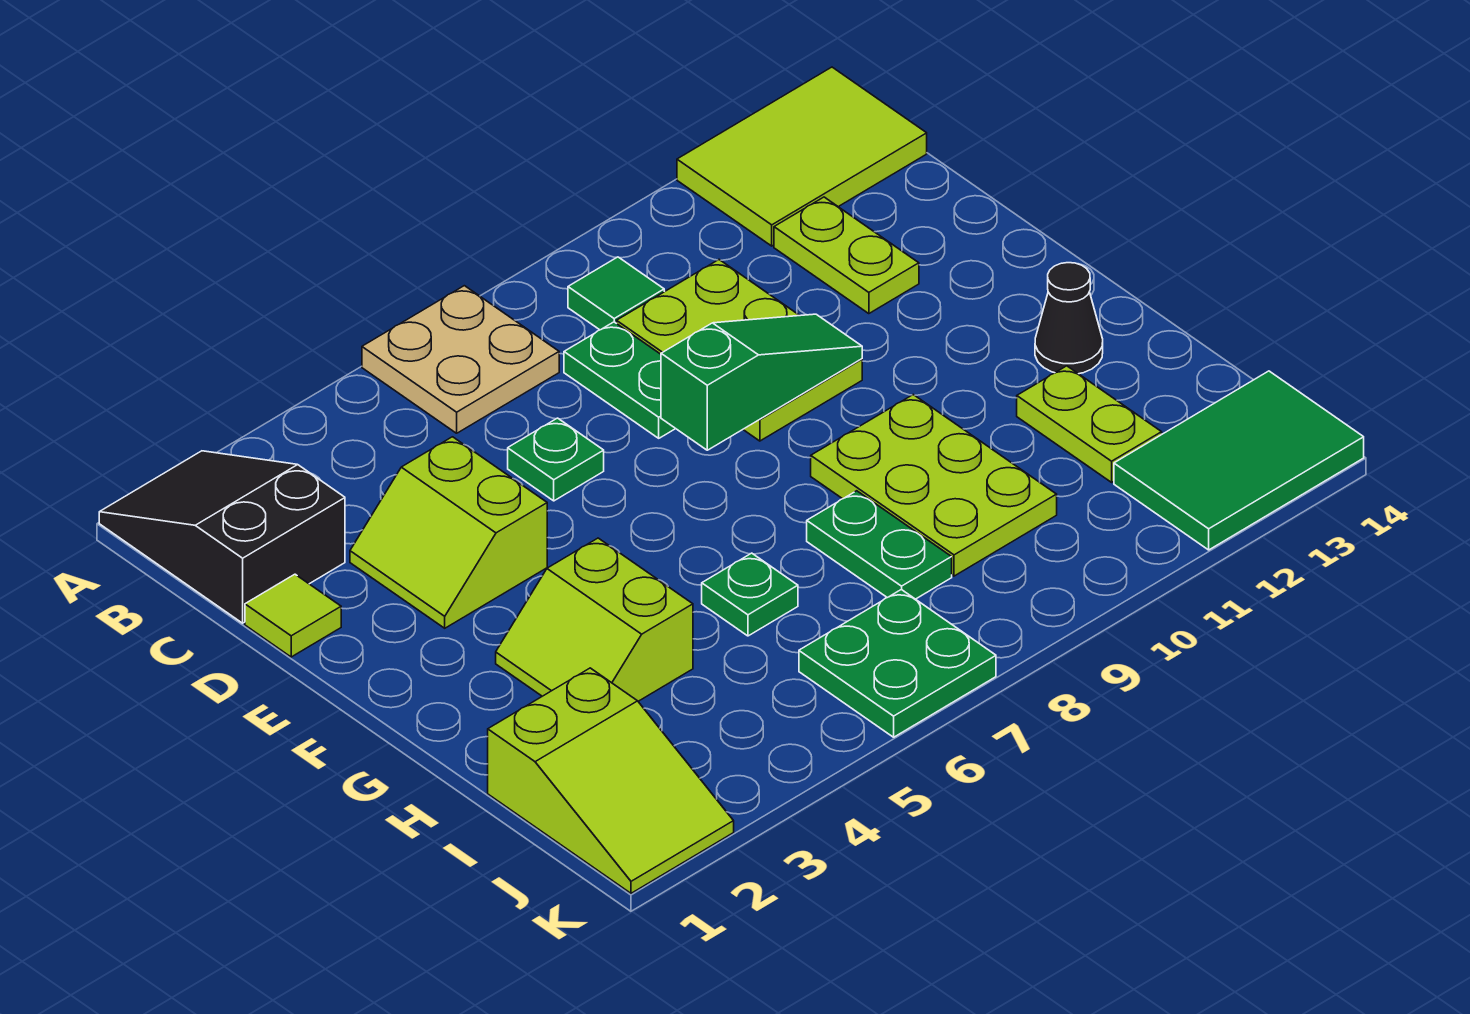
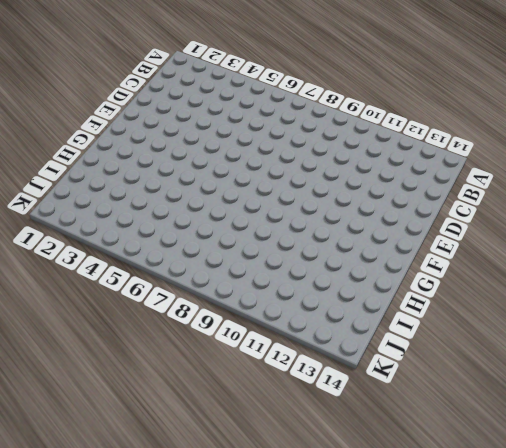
none -> black slope A1:C2 level 1 top C
none -> tan plate A6:B7 level 1
none -> lime tile A12:B14 level 1

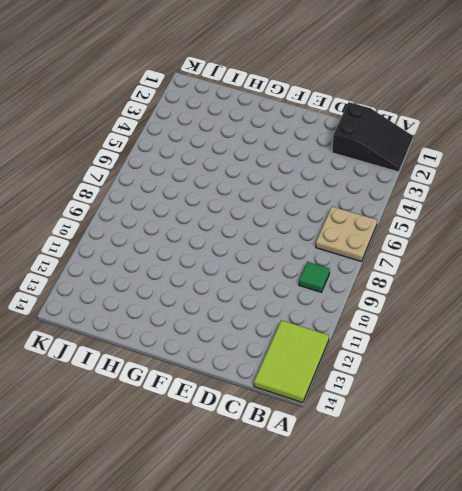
none -> green plate C8:D8 level 1
none -> lime plate C9:E10 level 1
none -> lime plate C12:D12 level 1

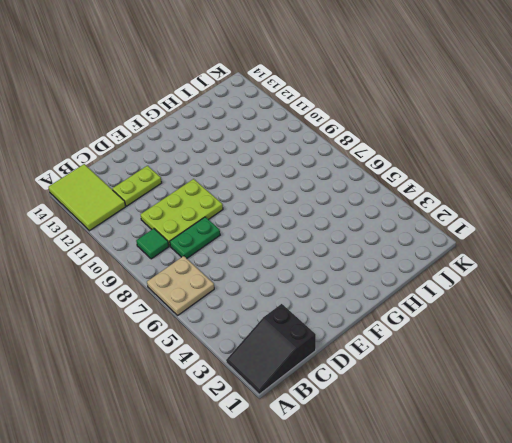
none -> lime tile D1 level 1
none -> lime slope D3:E4 level 1 top 4
none -> green plate D6 level 1

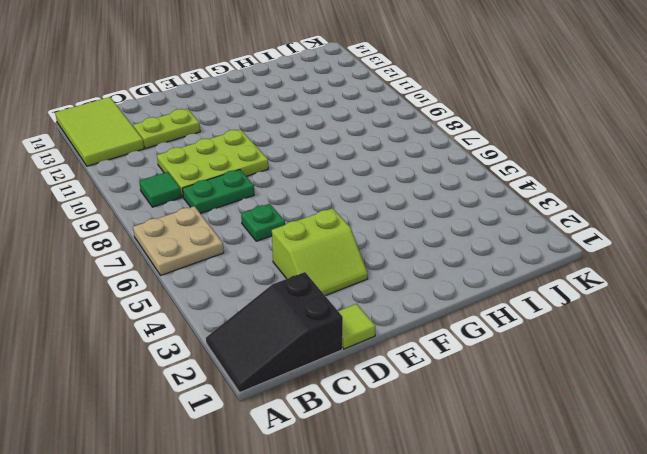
none -> lime slope G3:H4 level 1 top 4
none -> lime plate G9:I10 level 1
none -> black cone G13 level 1

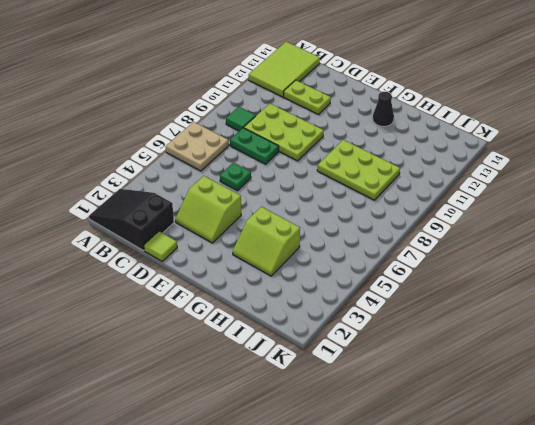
none -> green plate H6 level 1
none -> green plate H8:I8 level 1
none -> lime plate H12:I12 level 1

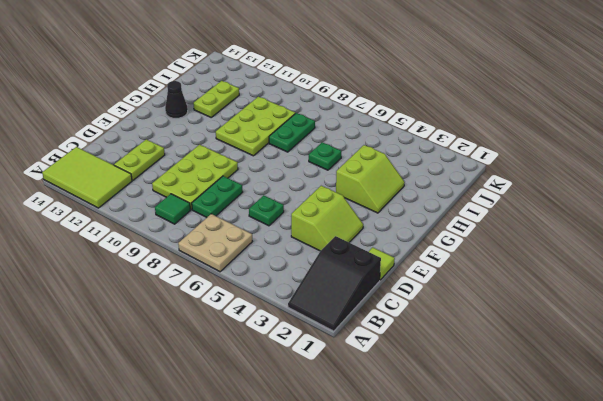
none -> lime slope I1:K2 level 1 top I
none -> green plate J6:K7 level 1
none -> green tile J12:K14 level 1

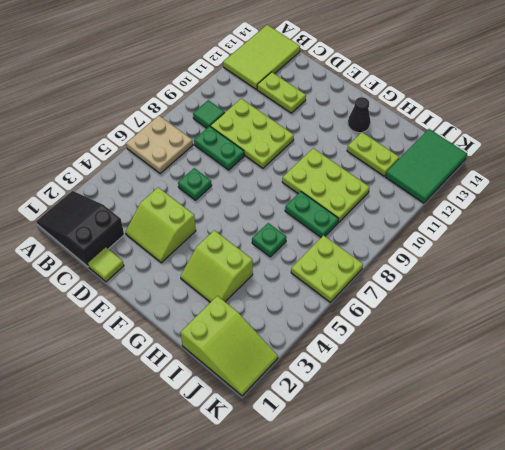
lime plate J6:K7 level 1 -> green plate J6:K7 level 1
none -> green slope E8:E10 level 2 top 8

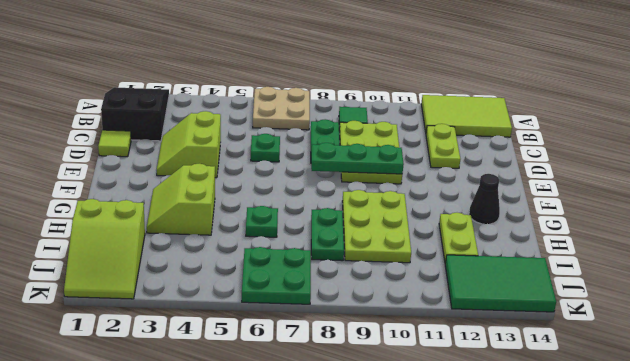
green plate E8:E10 level 2 -> green slope E8:E10 level 2 top 8

